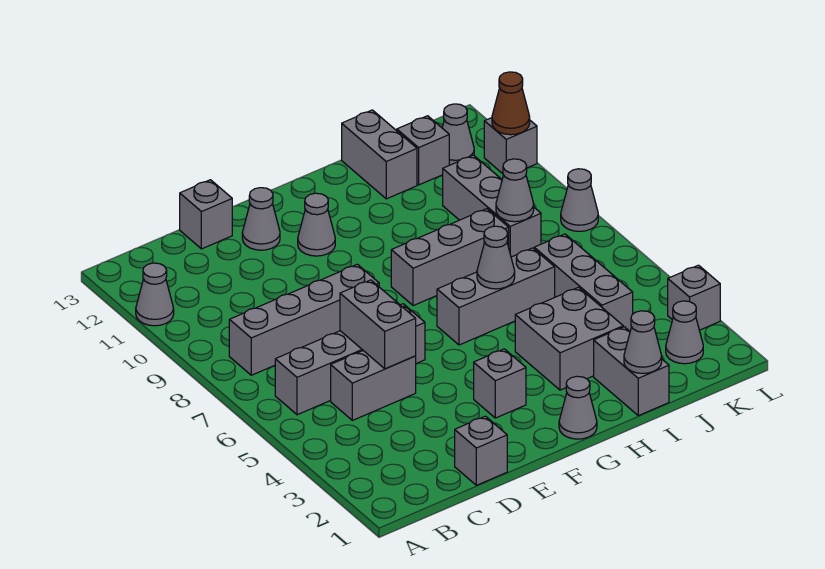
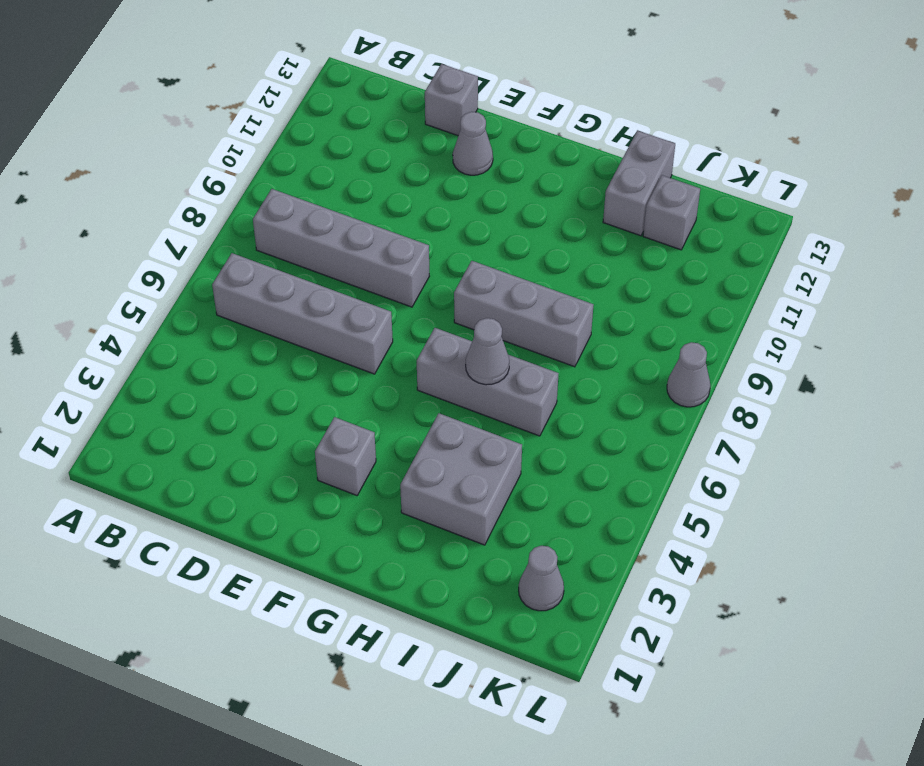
none -> grey cone A11 level 1
none -> grey brick C5:D5 level 1
none -> grey brick D1 level 1

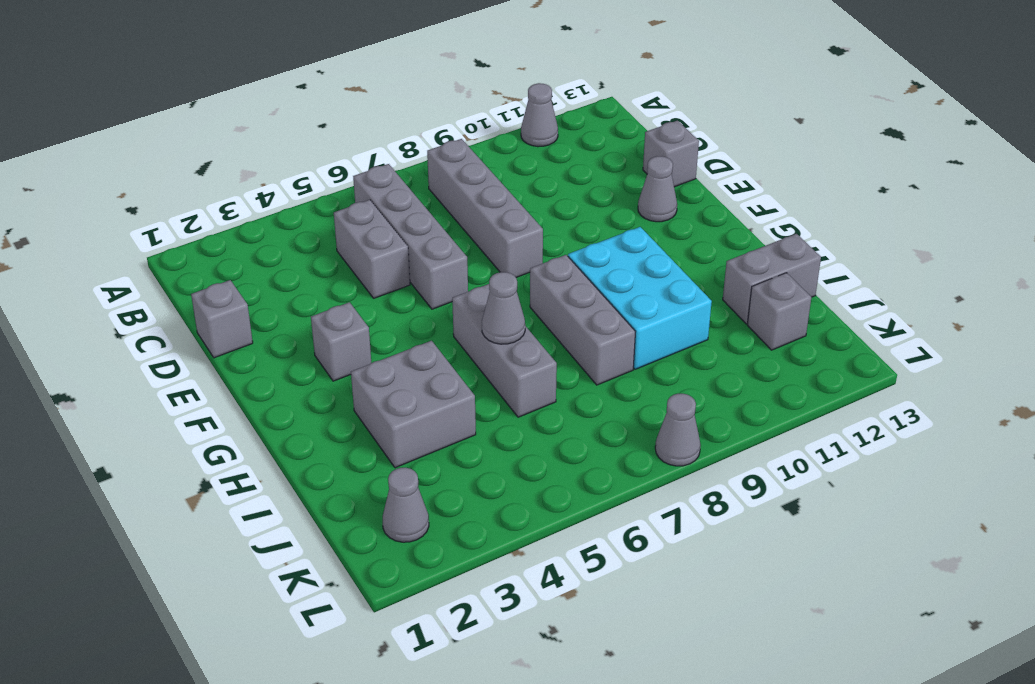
cyan brick G9:I10 level 1 -> none
none -> grey cone F11 level 1
none -> grey cone G1 level 1
none -> grey brick I1:I2 level 1

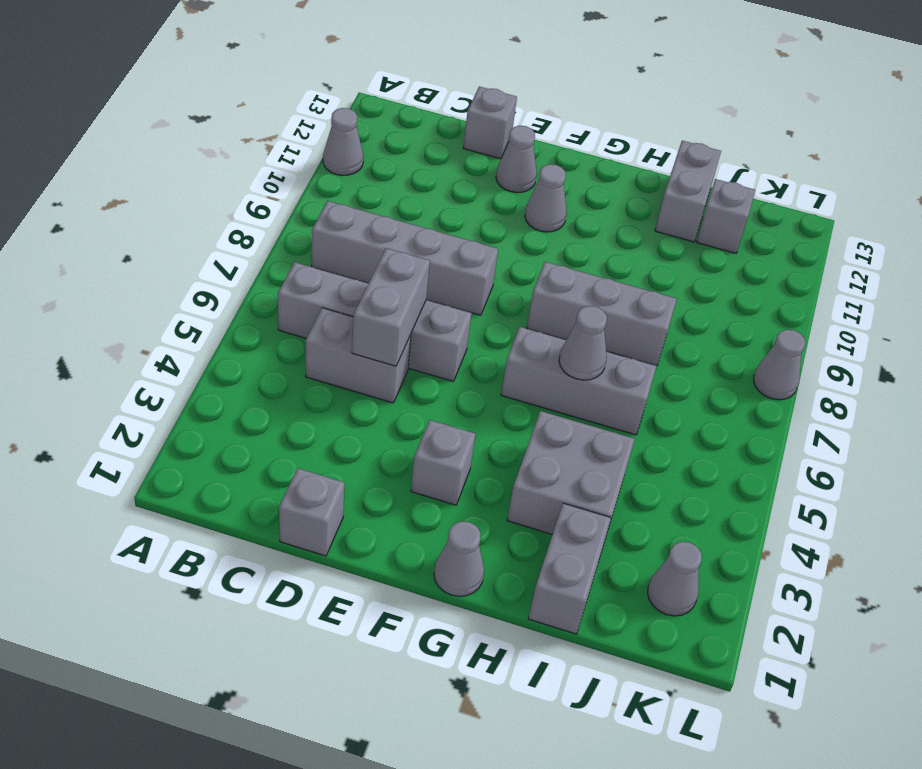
none -> grey brick J4:J6 level 1
none -> grey brick J8:J10 level 1
none -> grey cone K12 level 1

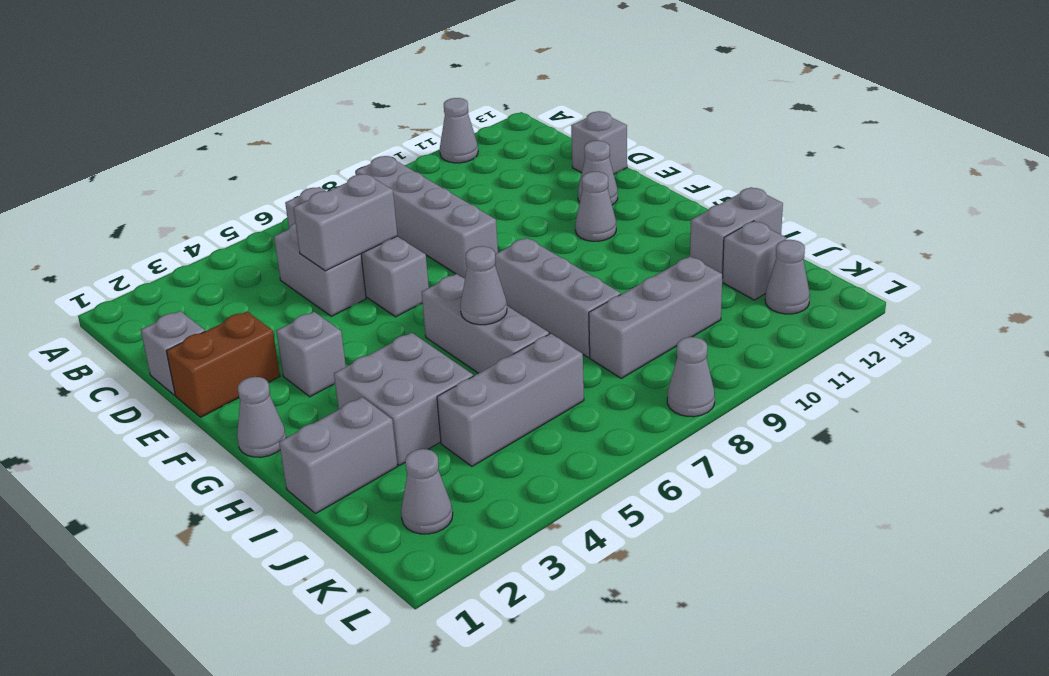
brown brick E1:E2 level 1 -> none
none -> grey brick L3 level 1
none -> grey brick L11 level 1
none -> grey cone I1 level 2

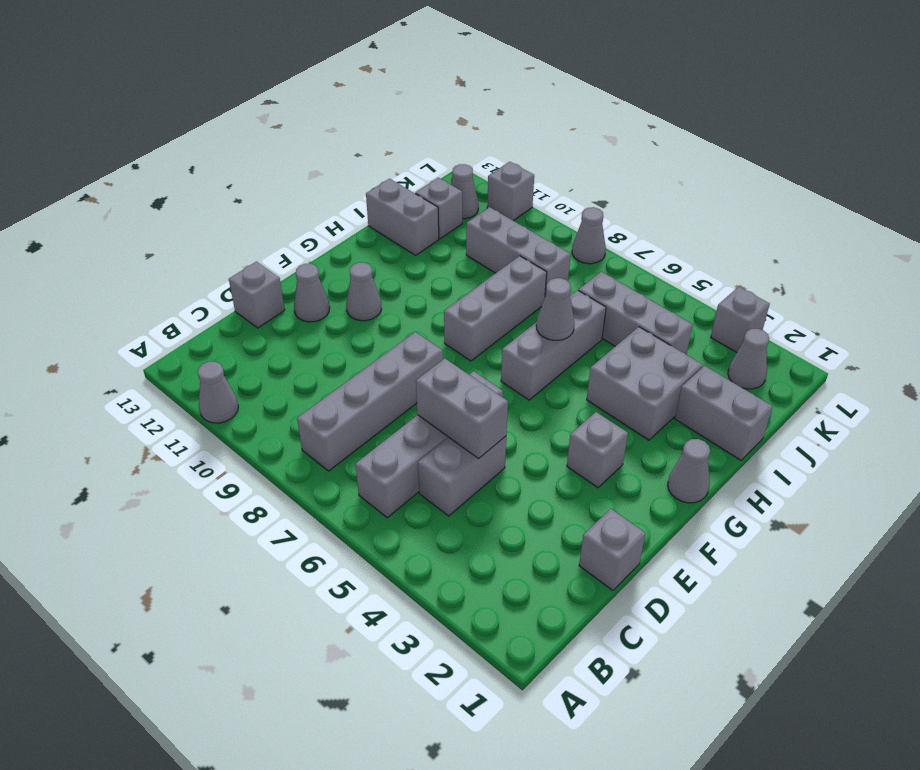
none -> grey cone I1 level 2
none -> grey cone J8 level 2
none -> brown cone L11 level 2

